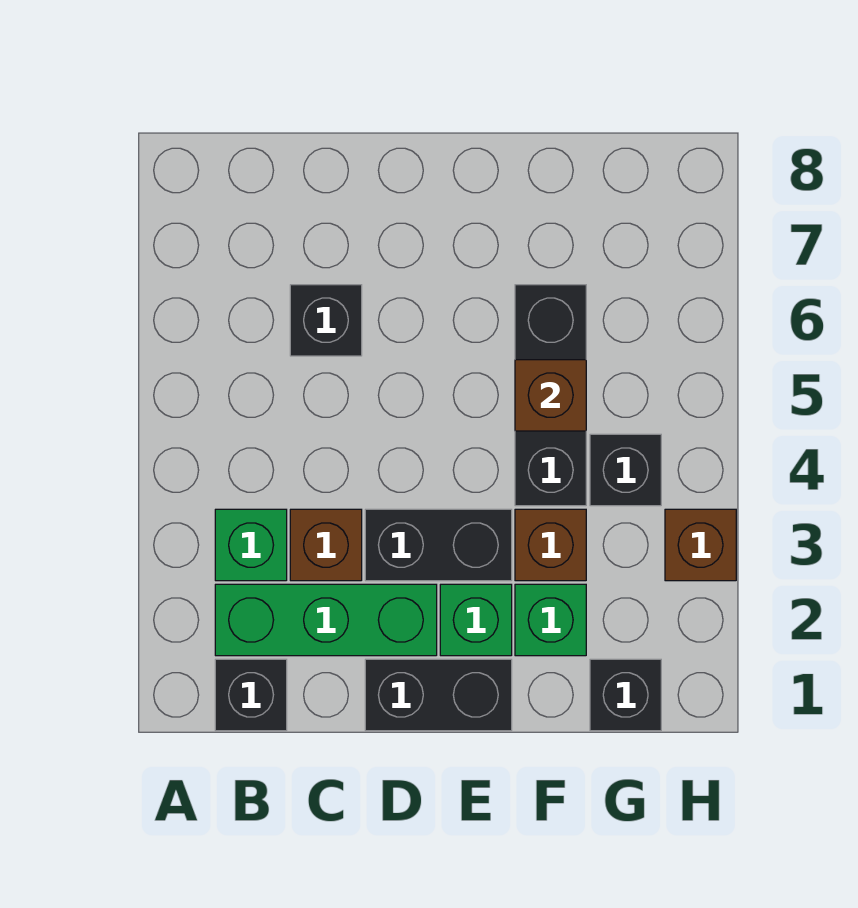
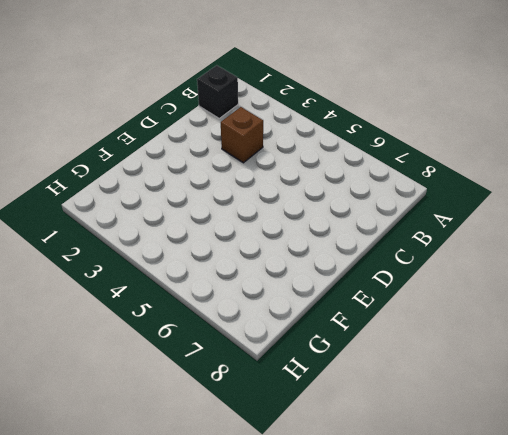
none -> green brick B2:D2 level 1
none -> green brick B3 level 1
none -> black brick C6 level 1

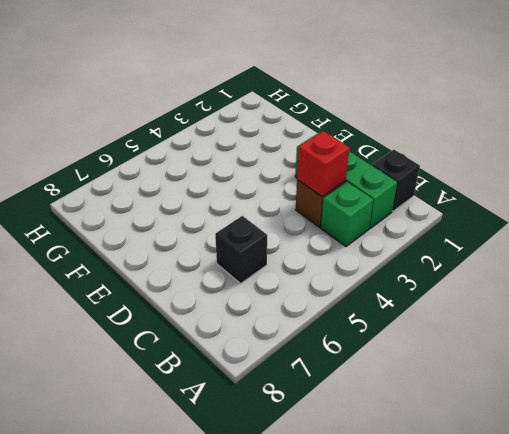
red brick C3 level 2 -> none
none -> black brick D1:E1 level 1
none -> black brick D3:E3 level 1
none -> green brick E2 level 1

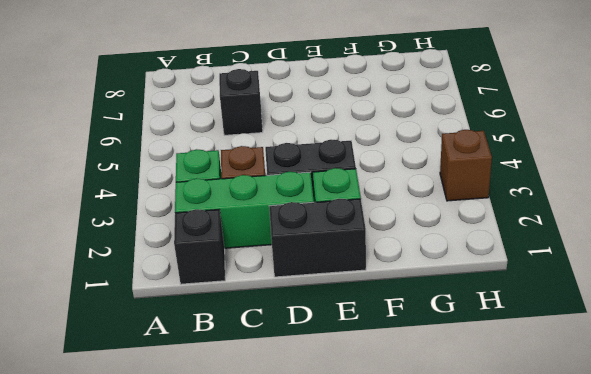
none -> green brick F2 level 1
none -> brown brick F3 level 1
none -> black brick F4:F6 level 1

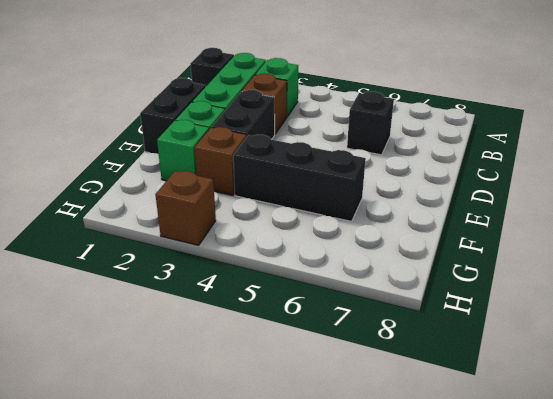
none -> black brick G1 level 1
none -> black brick G4 level 1
none -> brown brick F5 level 2

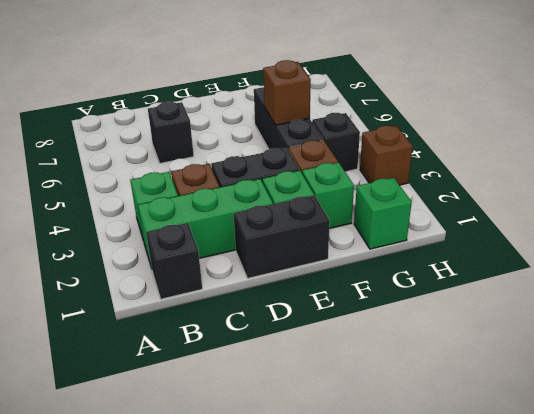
green brick G1 level 1 -> black brick G1 level 1

